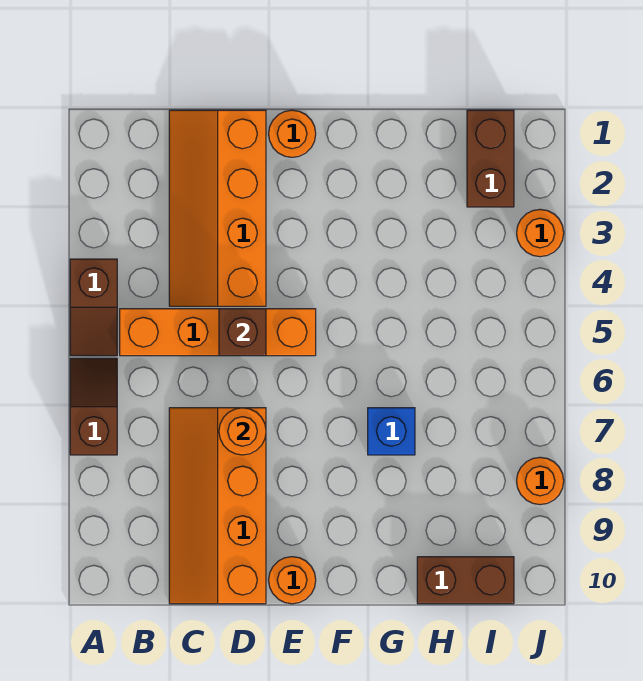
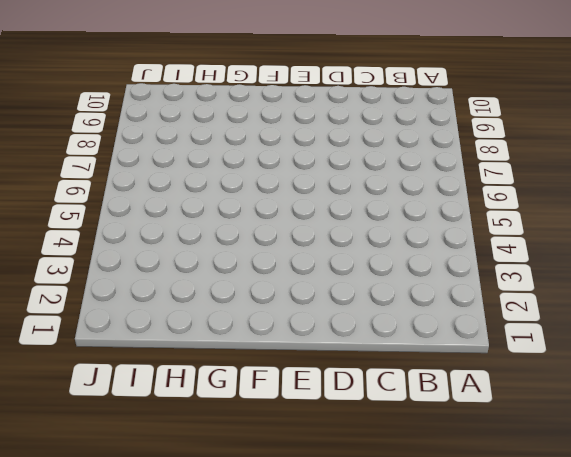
none -> brown slope A4:A5 level 1 top 4
none -> brown slope A6:A7 level 1 top 7
none -> orange brick B5:E5 level 1

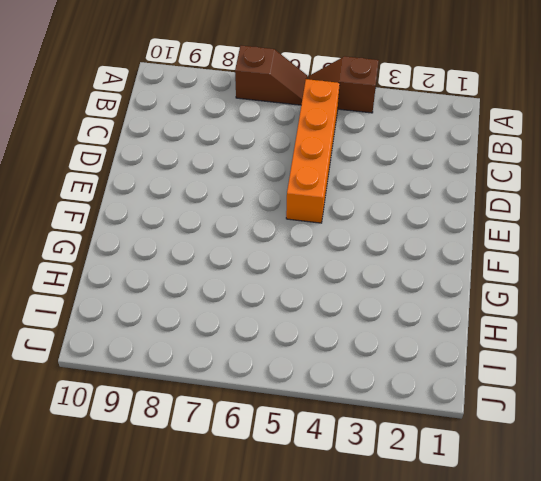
none -> orange slope C1:D4 level 1 top D
none -> orange slope C7:D10 level 1 top D
none -> orange round brick E1 level 1

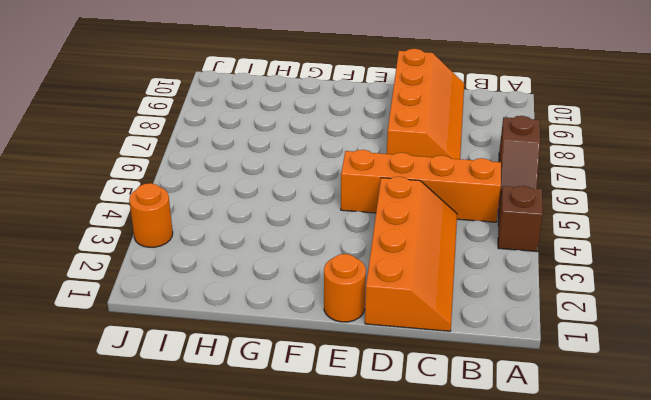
none -> orange round brick E10 level 1
none -> blue brick G7 level 1
none -> brown brick H10:I10 level 1

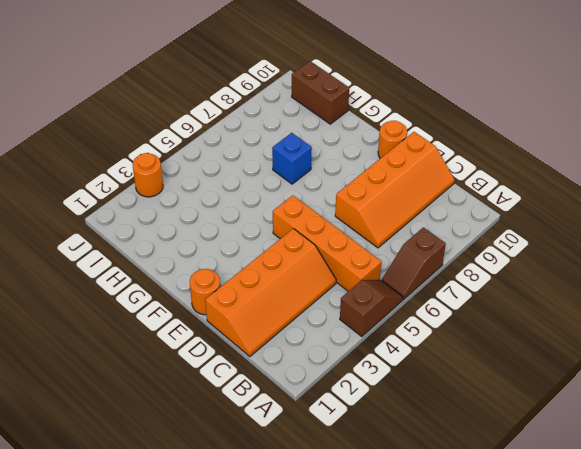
none -> brown brick I1:I2 level 1
none -> orange round brick J8 level 1
none -> brown brick D5 level 2

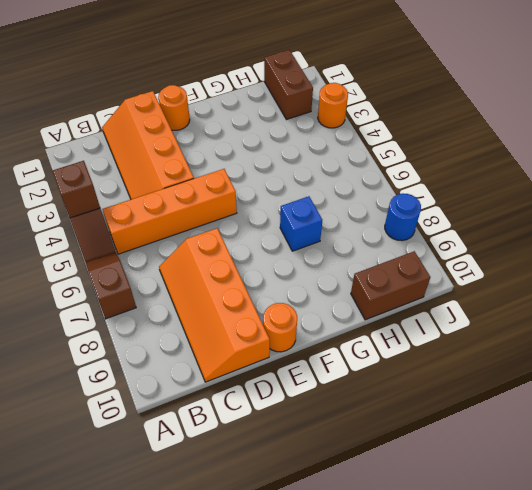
brown brick A4 level 2 -> brown brick D5 level 2
blue round brick J8 level 1 -> orange round brick J8 level 1
none -> orange round brick D7 level 2

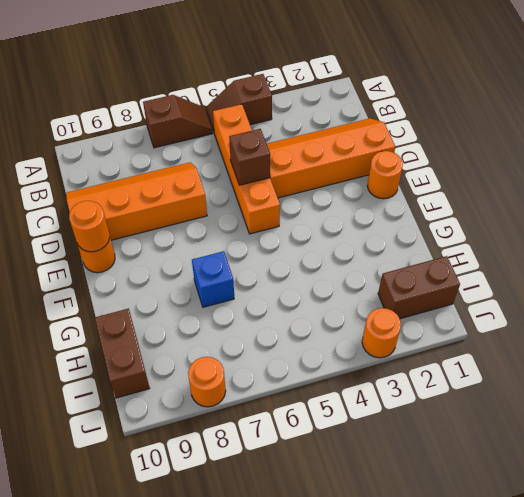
orange round brick E10 level 2 -> orange round brick D7 level 2

